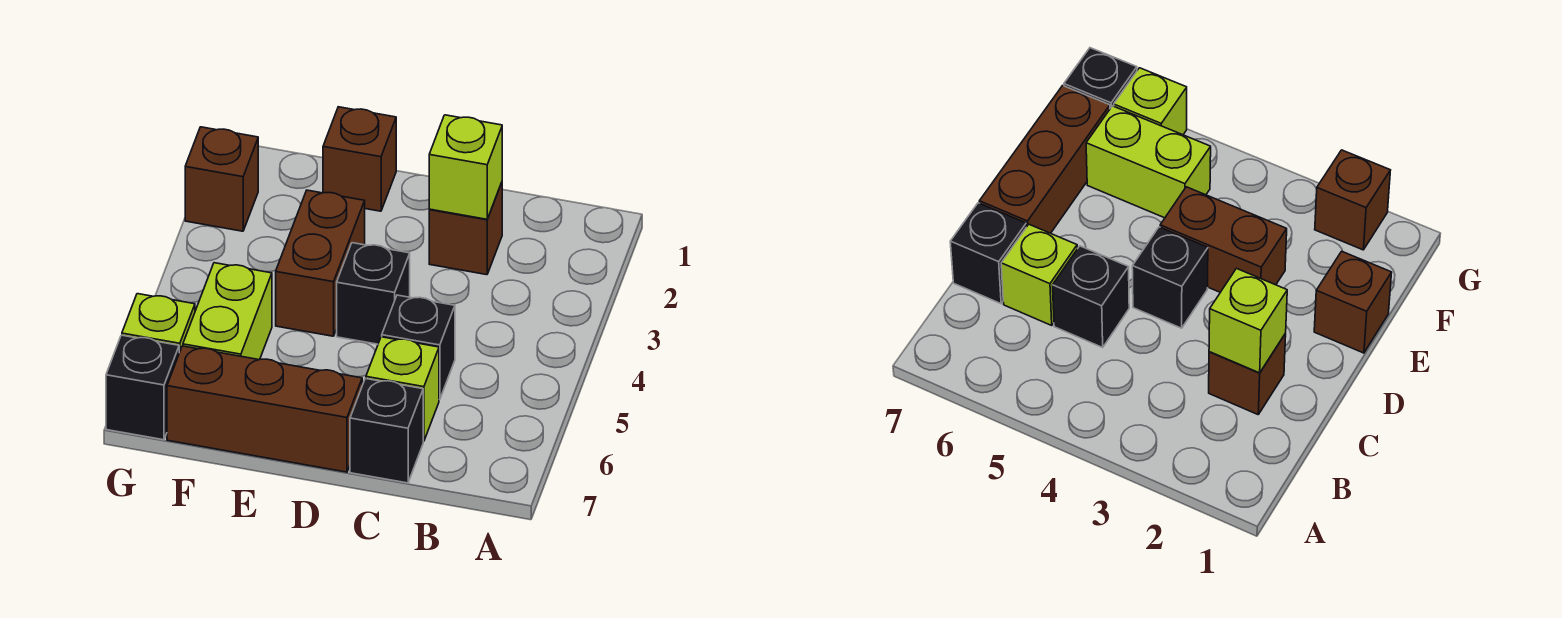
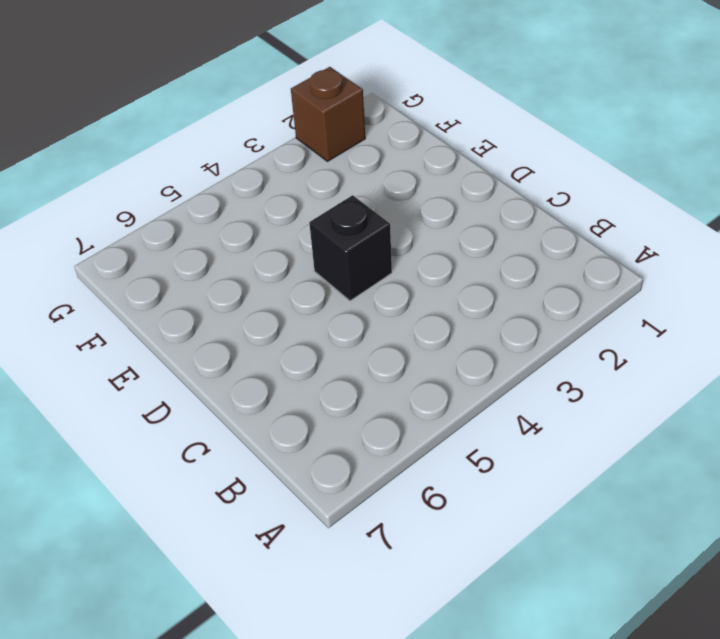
none -> brown brick C2 level 1
none -> black brick C5 level 1
none -> lime brick C6 level 1

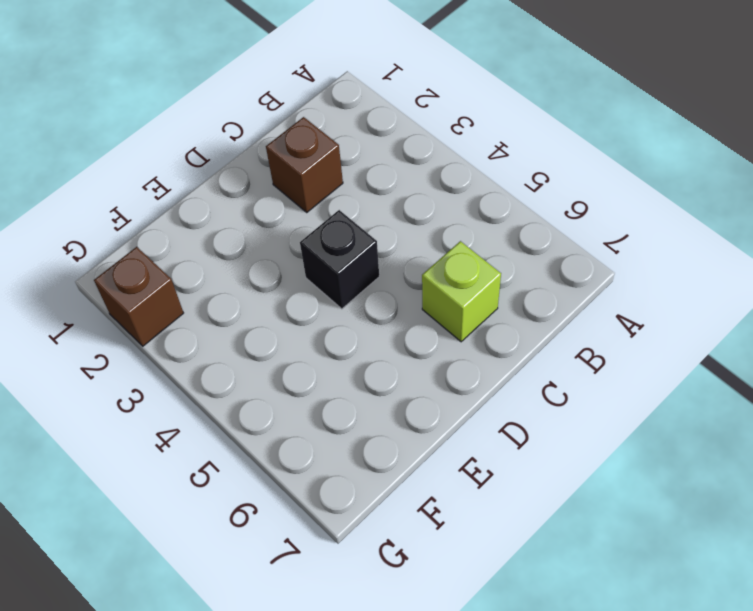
none -> black brick C5 level 1
none -> black brick C7 level 1
none -> brown brick D7:F7 level 1

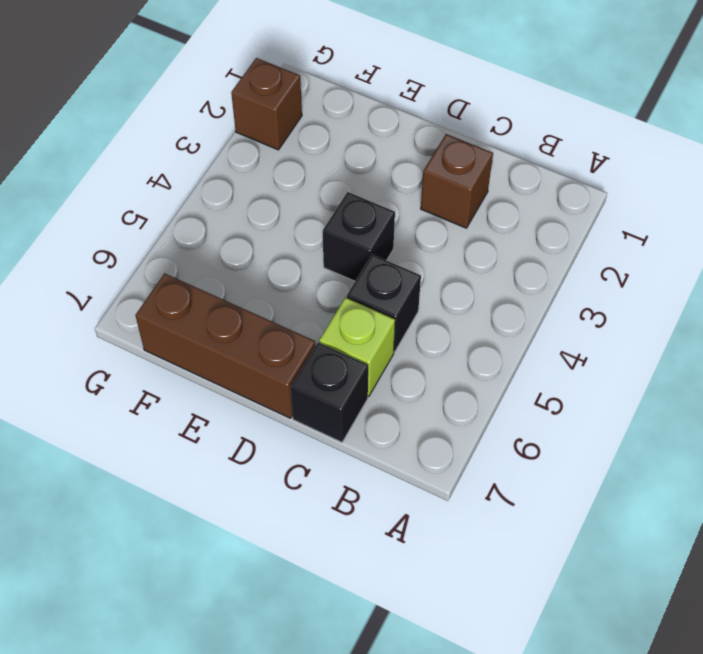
none -> brown brick E1 level 1
none -> brown brick E3:E4 level 1
none -> lime brick F5:F6 level 1

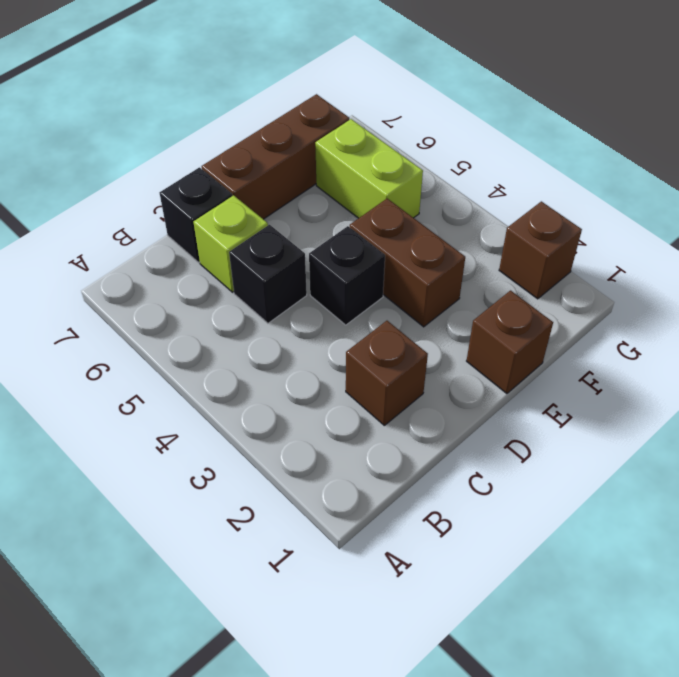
none -> lime brick G6 level 1
none -> black brick G7 level 1
none -> lime brick C2 level 2

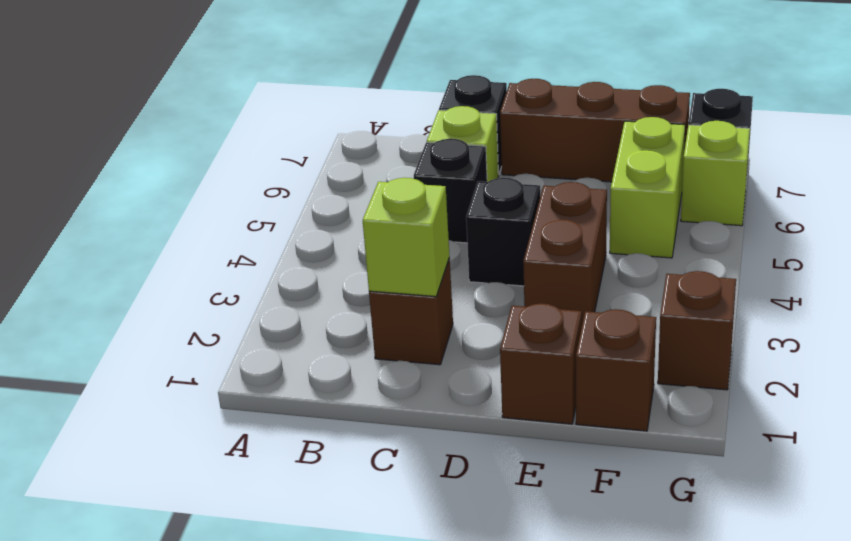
brown brick F1 level 1 -> none

